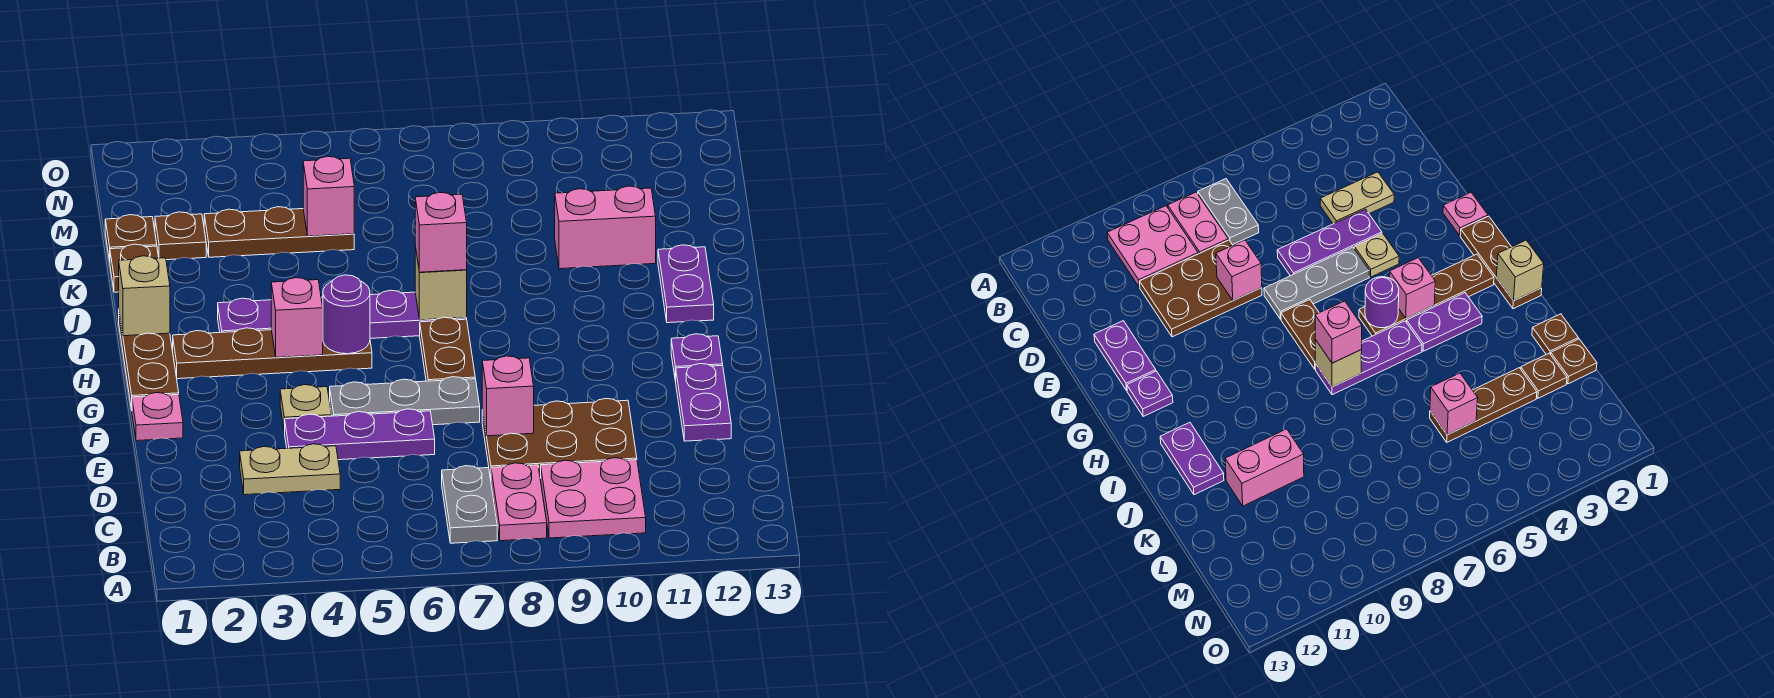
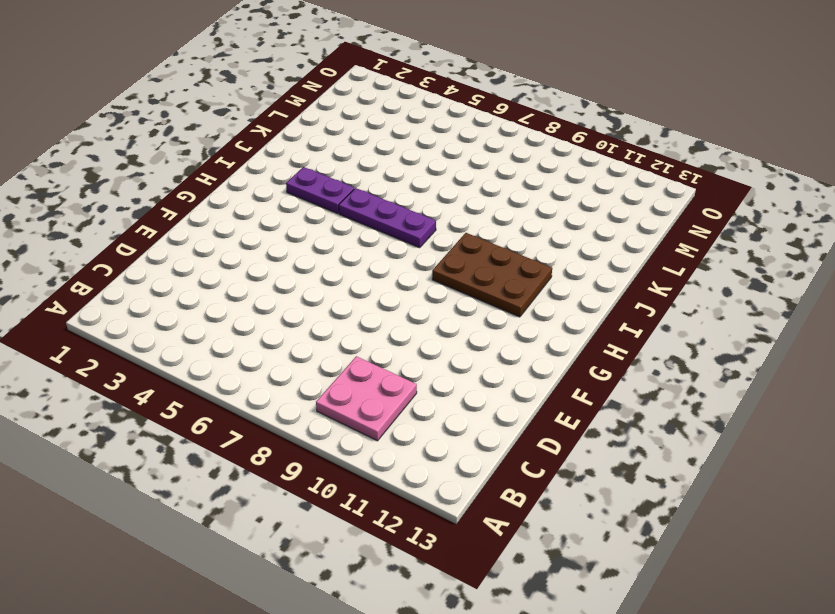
brown plate H9:I11 level 1 -> brown plate D8:E10 level 1
none -> grey plate B7:C7 level 1
none -> pink plate B8:C8 level 1
none -> tan plate D3:D4 level 1

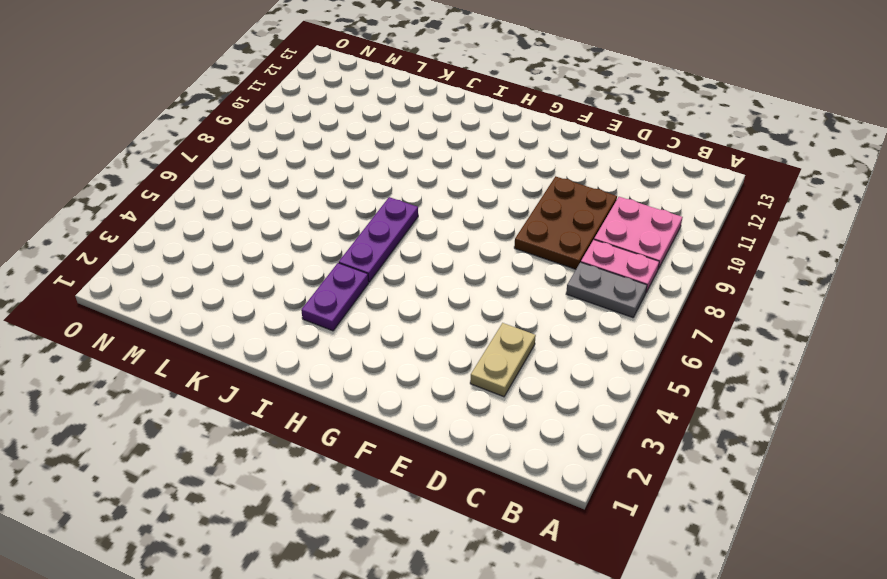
none -> purple plate E4:E6 level 1
none -> purple plate E12:F12 level 1
none -> pink plate F1 level 1

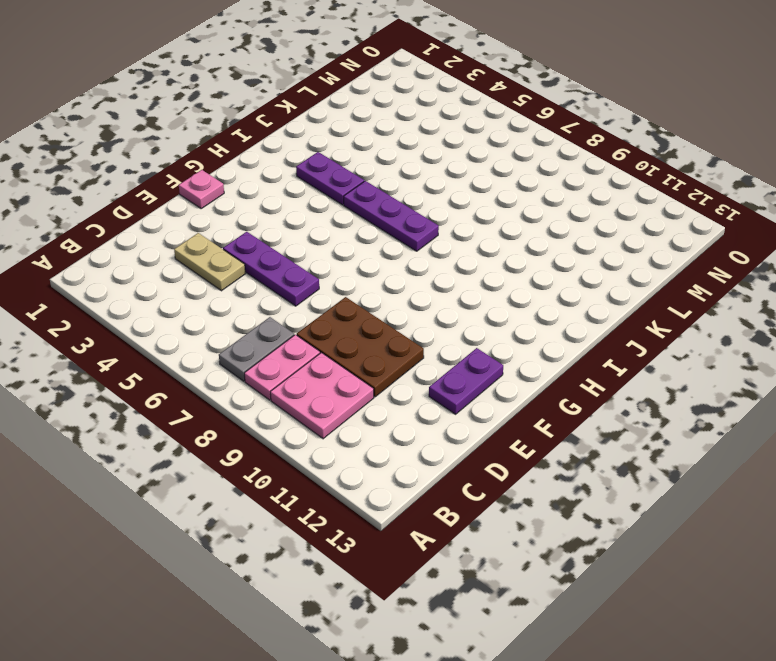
none -> tan plate F4 level 1
none -> grey plate F5:F7 level 1
none -> brown plate G1:I1 level 1

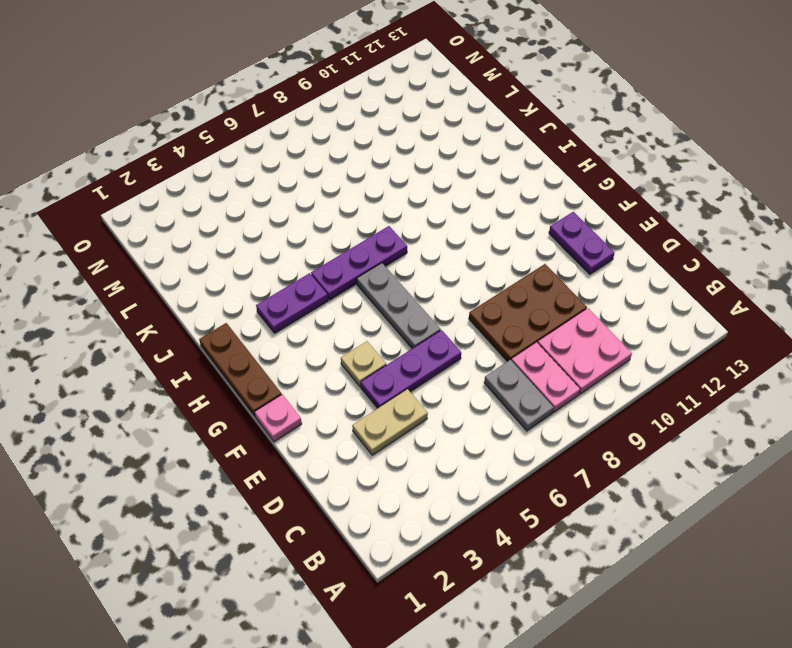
grey plate F6:H6 level 1 -> grey plate F5:F7 level 1
none -> brown plate G7:H7 level 1
none -> purple plate G12 level 1
none -> brown plate H2:H5 level 1

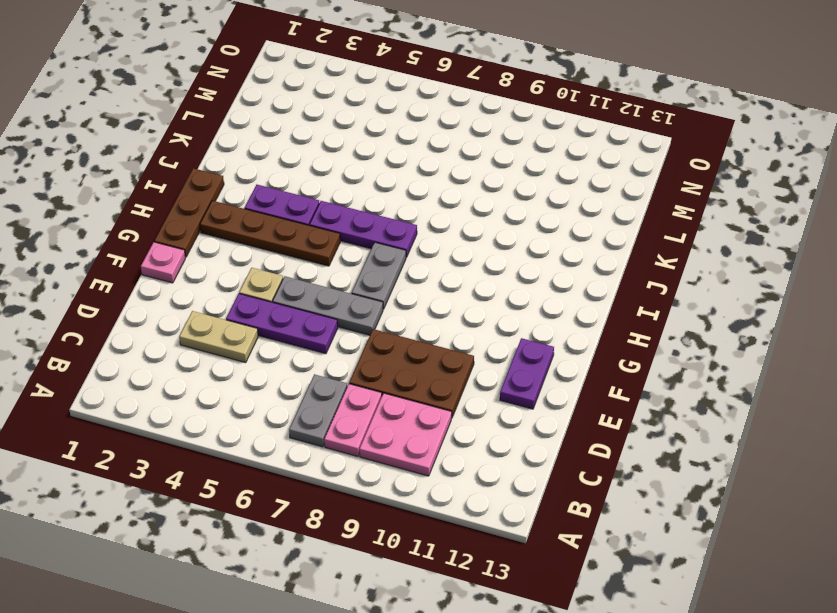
grey plate G7:H7 level 1 -> brown plate G7:H7 level 1
none -> purple plate G12 level 1
none -> purple plate I12:J12 level 1
none -> brown plate K1 level 1

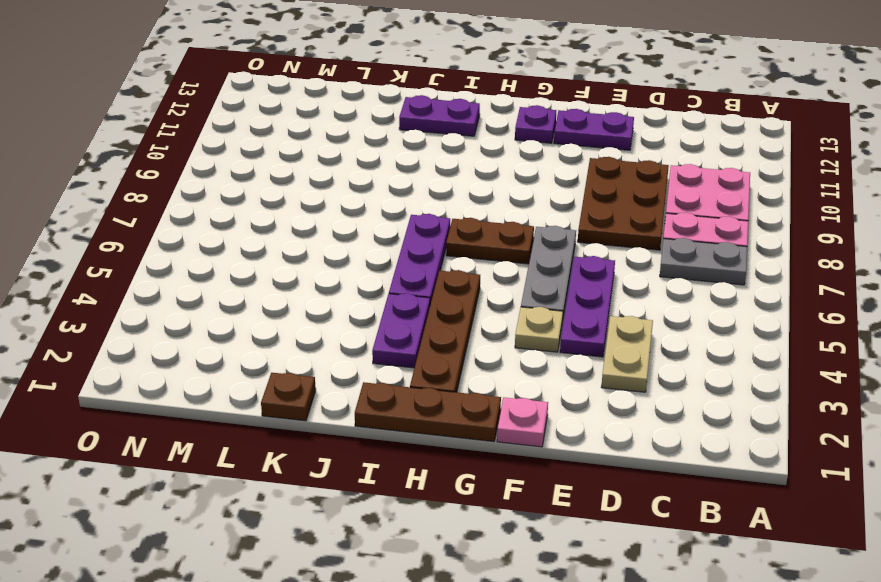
none -> pink brick K10:K11 level 1
none -> brown plate L1 level 1
none -> brown plate L2 level 1

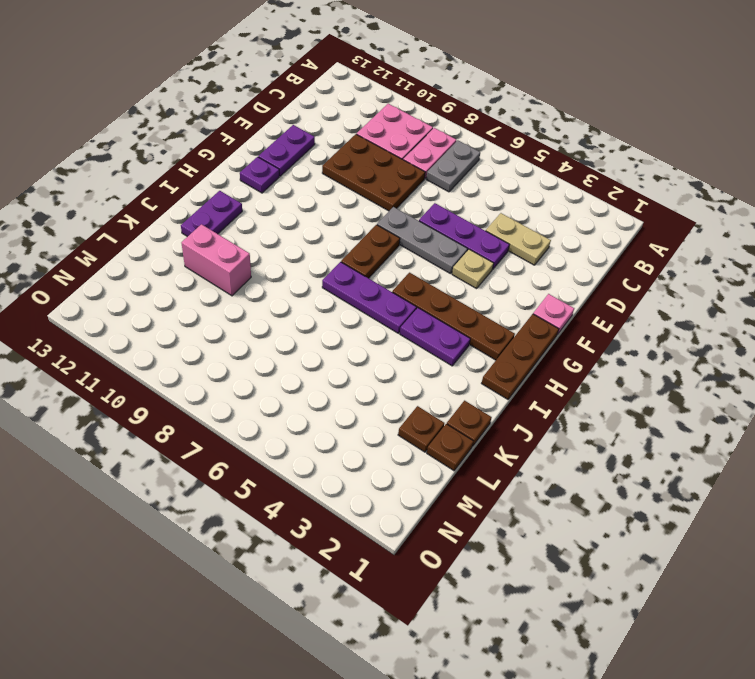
none -> brown plate L3:L5 level 1
none -> pink brick E8 level 2
none -> pink brick H4 level 2

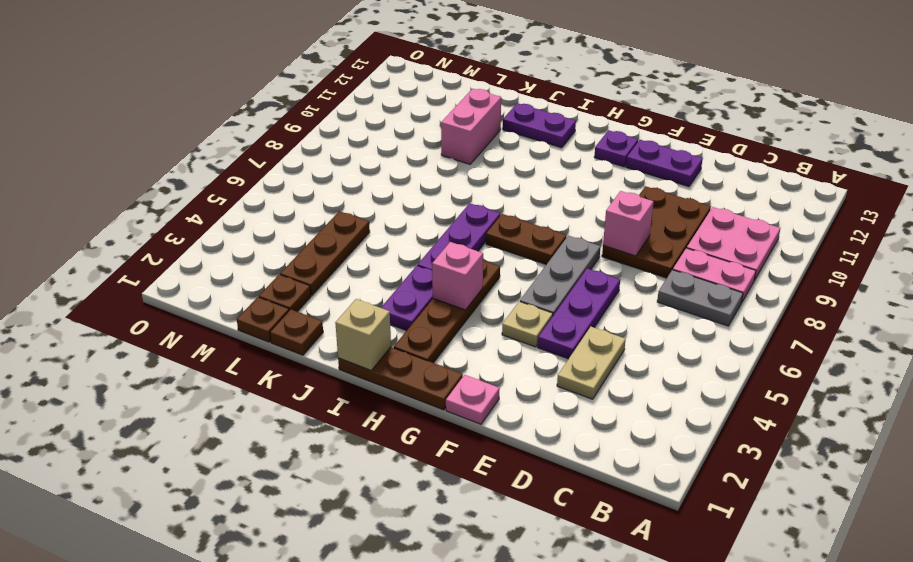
none -> purple round brick H5 level 2
none -> tan brick I7 level 2
none -> pink brick L5 level 2

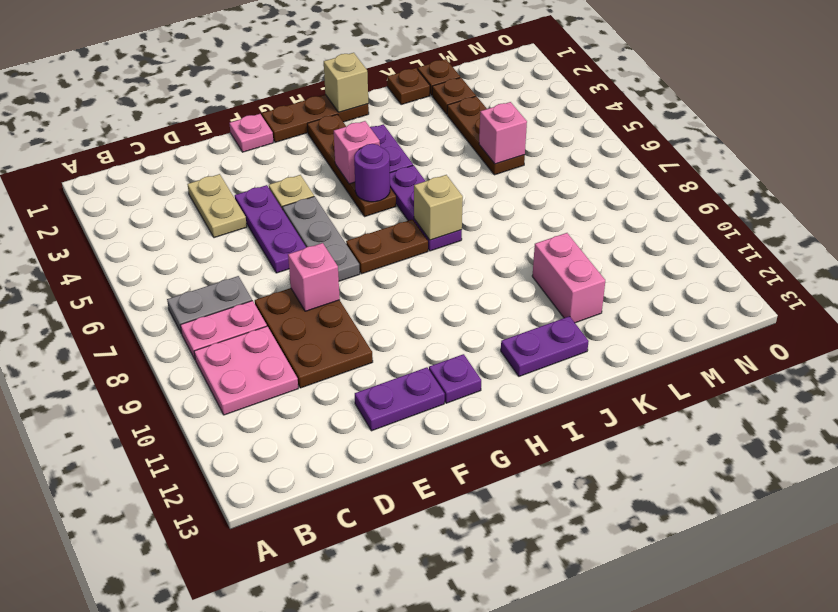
none -> pink brick I7 level 3

